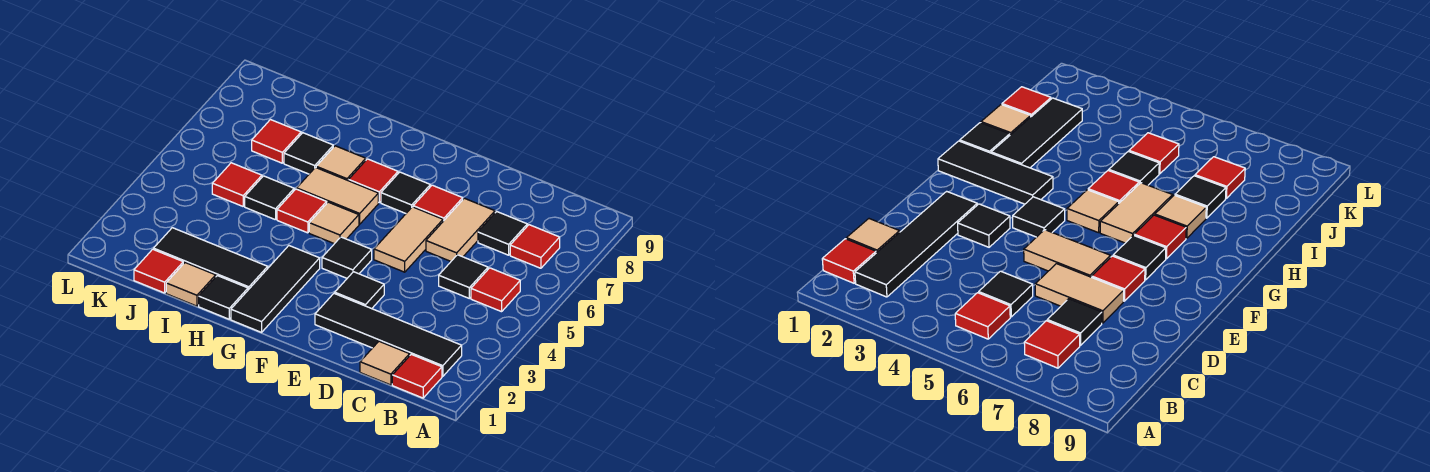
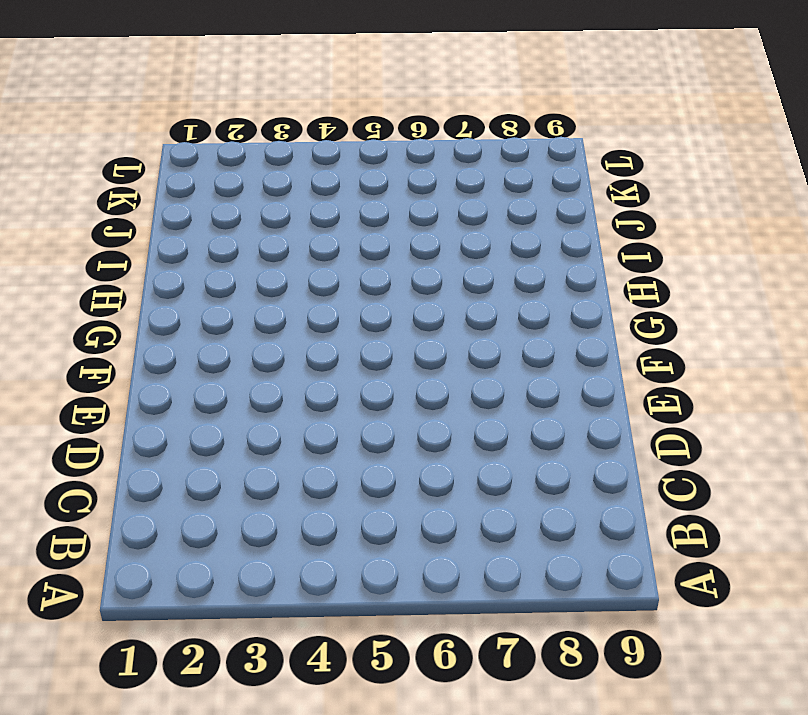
none -> red tile B1 level 1
none -> black tile B2:E2 level 1
none -> red tile B5 level 1

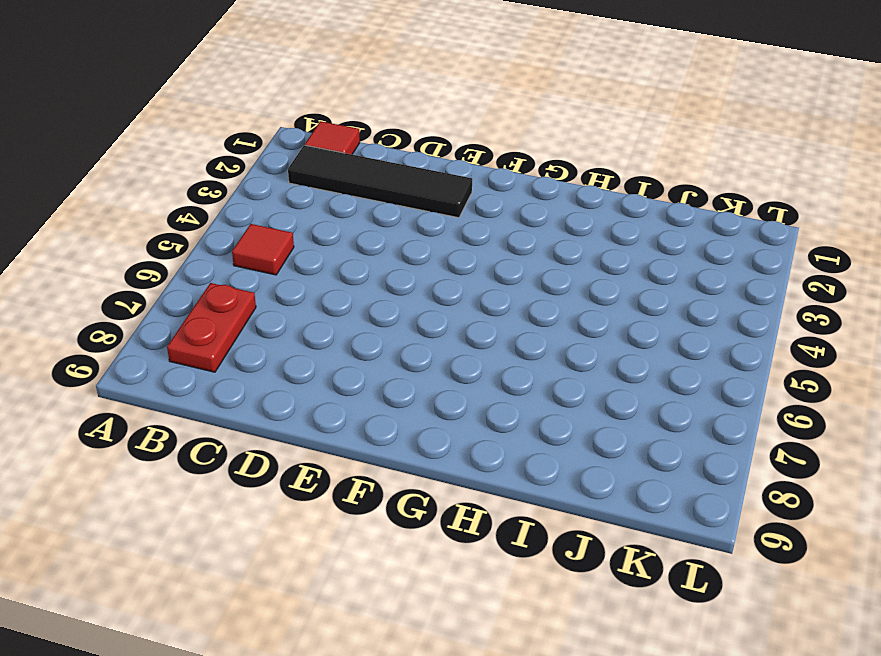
red plate B7:B8 level 1 -> red tile B7 level 1
none -> tan tile C1 level 1
none -> black tile C5 level 1
none -> black tile C7 level 1

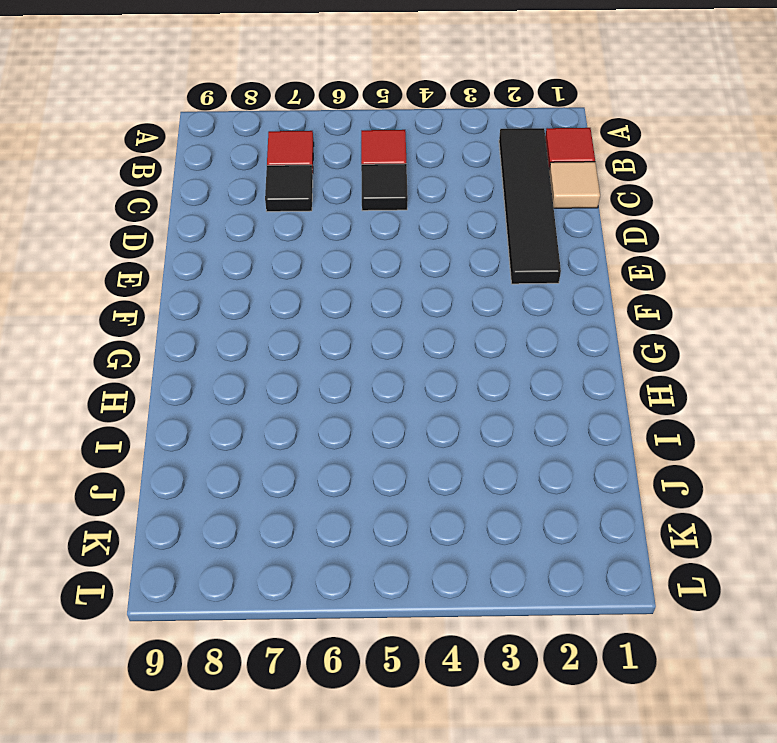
none -> tan tile D6:D7 level 1
none -> black tile E3 level 1
none -> tan tile E5:E6 level 1

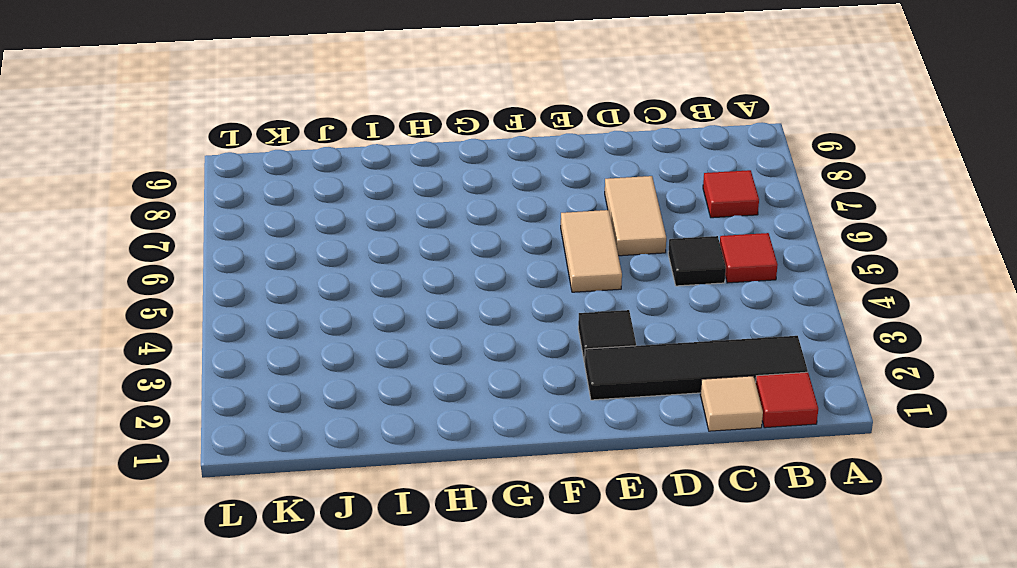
none -> black tile C7 level 1
none -> red tile E7 level 1
none -> black tile F4 level 1

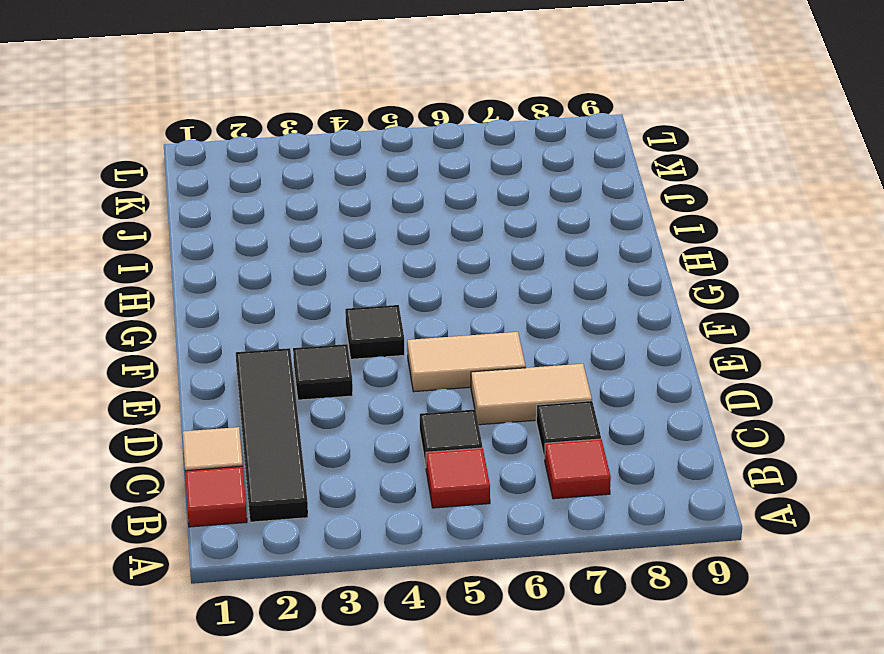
none -> red tile E7 level 1
none -> black tile F7 level 1
none -> black tile G1:G3 level 1

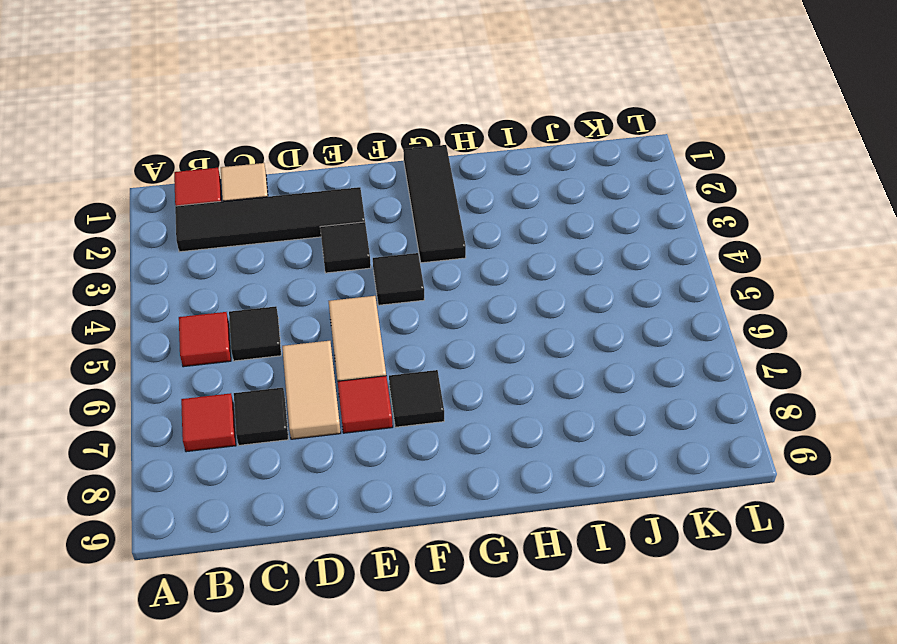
none -> tan tile G5 level 1
none -> tan tile G6:H6 level 1
none -> red tile G7 level 1

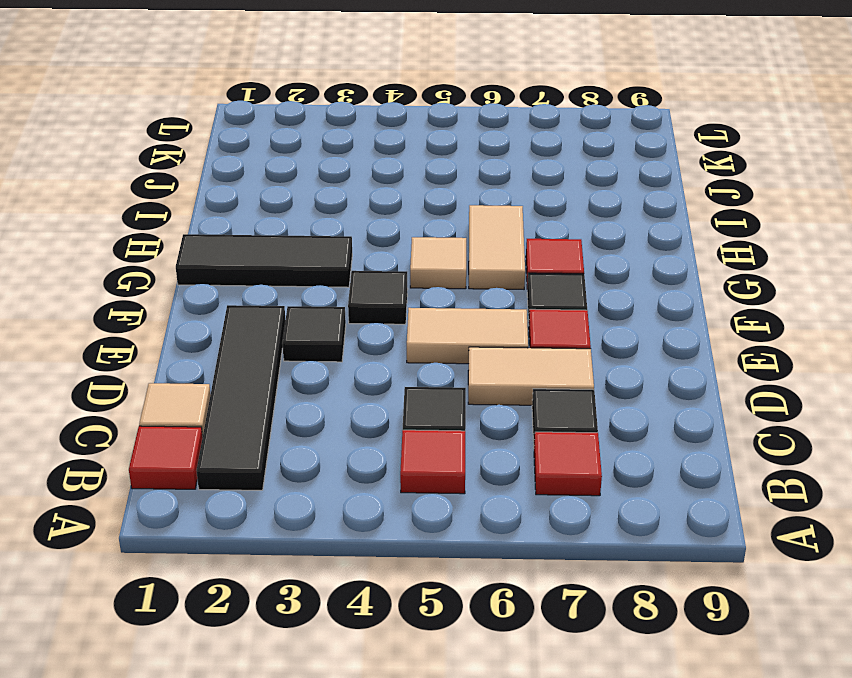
none -> black tile H1 level 1
none -> black tile H2:J2 level 1
none -> red tile H5 level 1

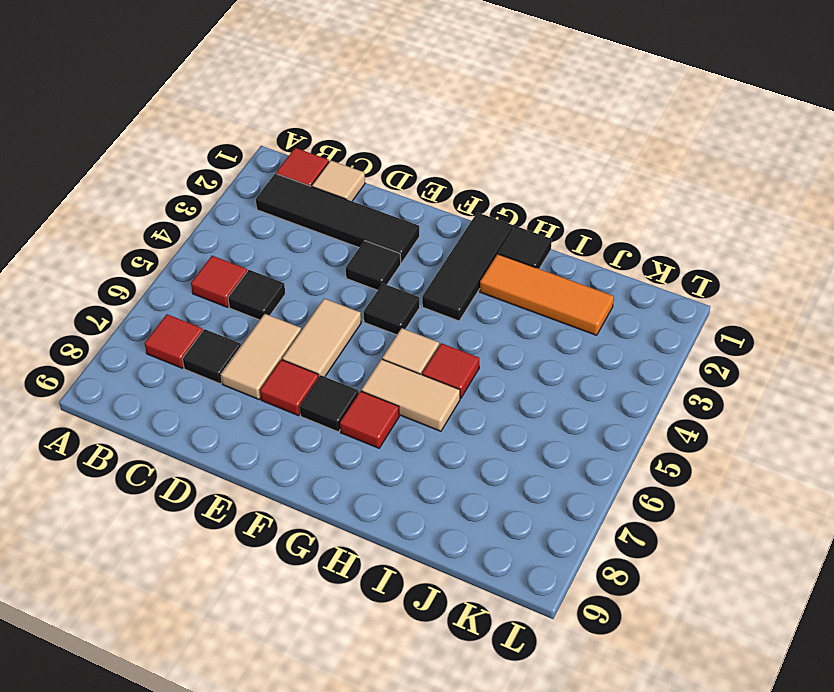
orange tile H2:J2 level 1 -> black tile H2:J2 level 1
none -> tan tile H7 level 1
none -> tan tile I1 level 1
none -> black tile I5 level 1

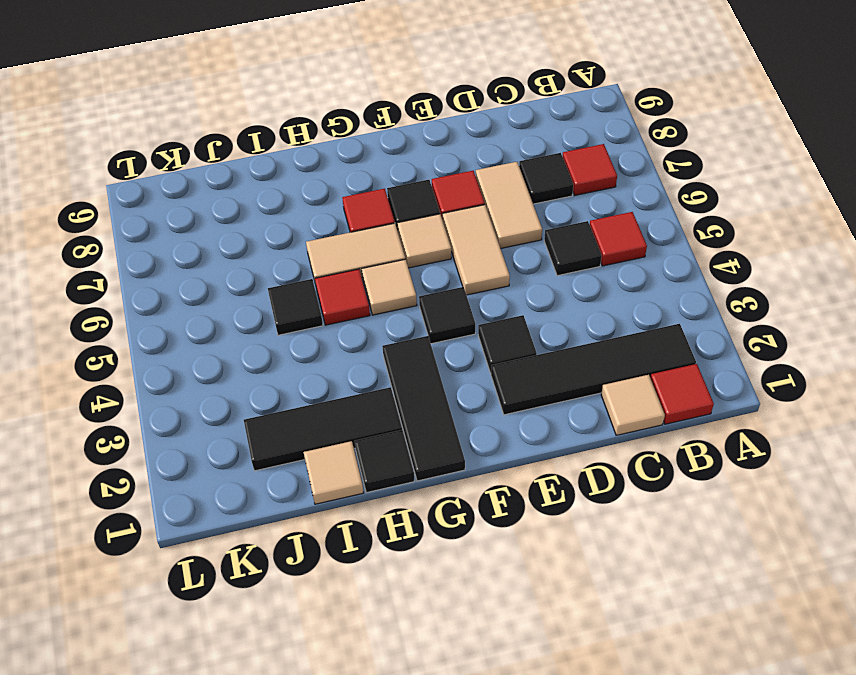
tan tile F6 level 1 -> tan tile H7 level 1
none -> black tile I7 level 1
none -> red tile J1 level 1
none -> red tile J5 level 1

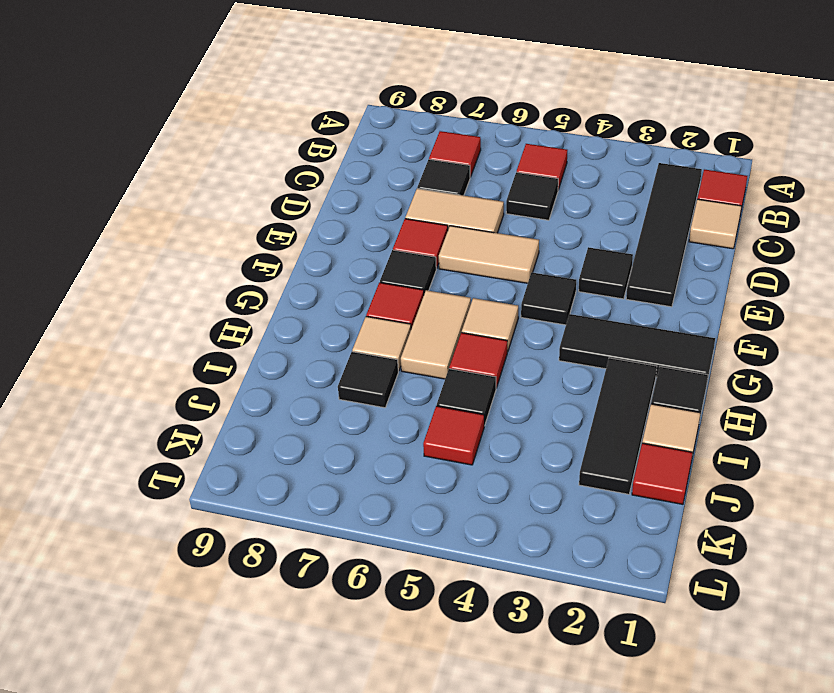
none -> red tile J7 level 1

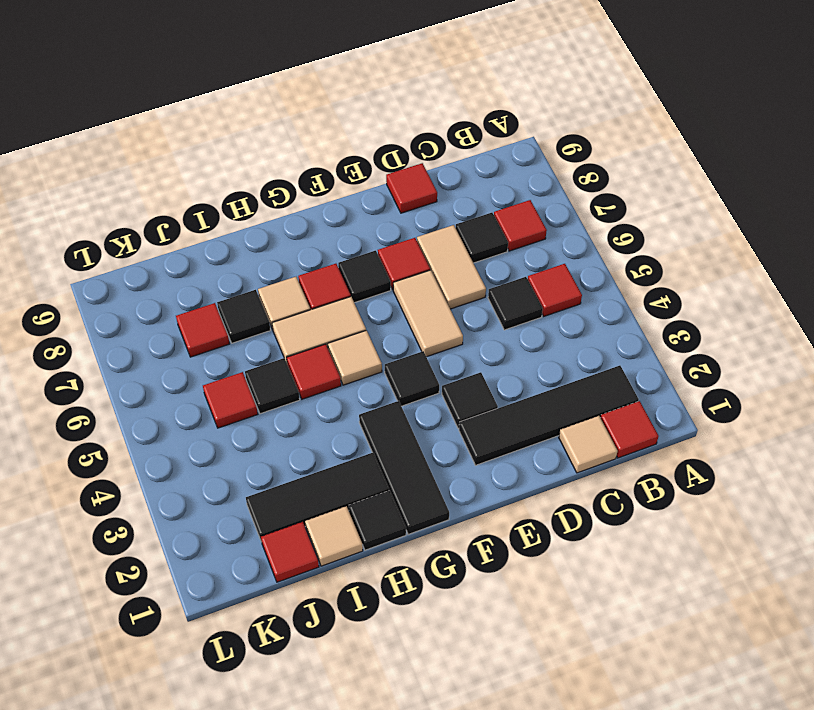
red tile D9 level 1 -> none

